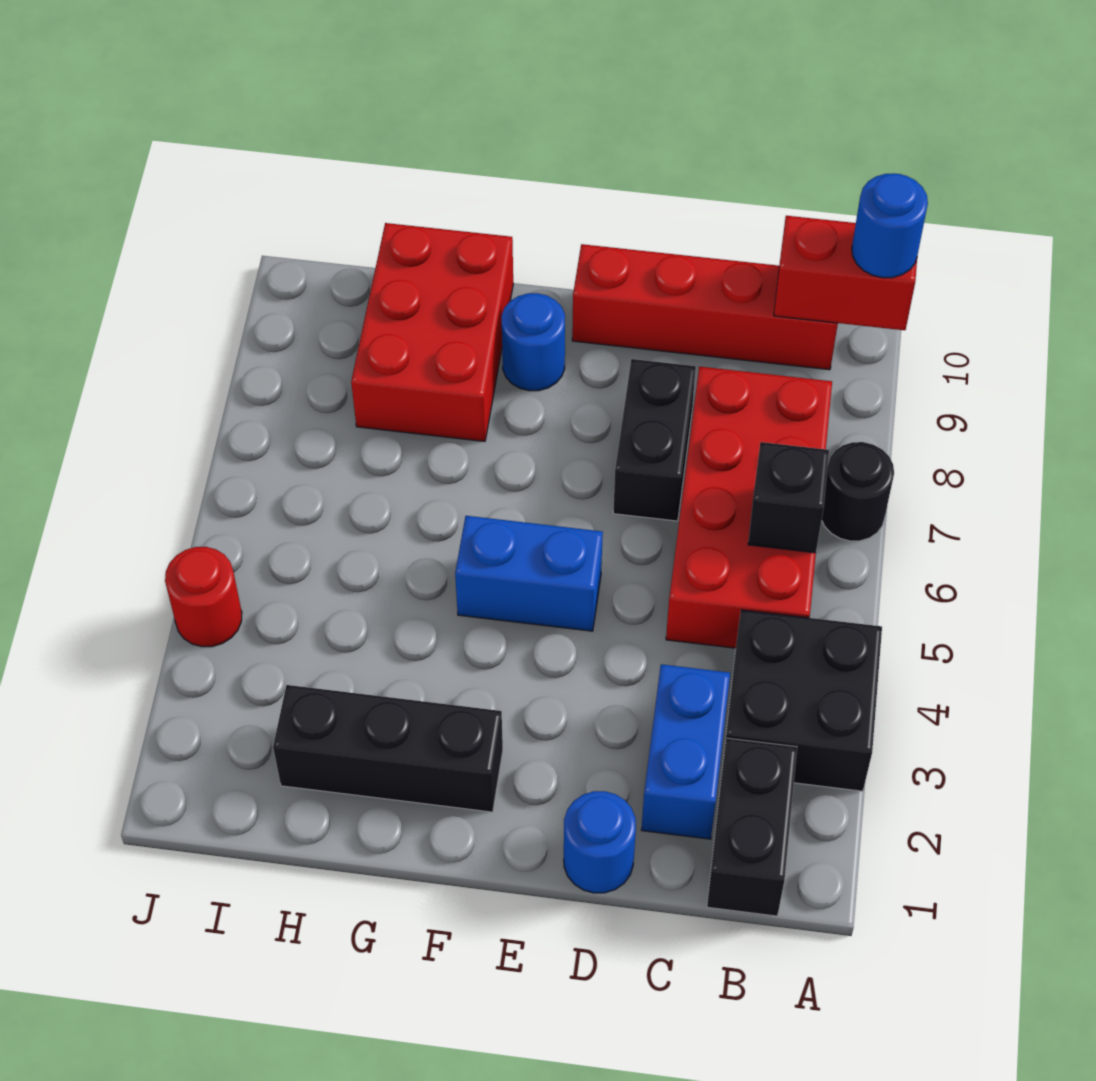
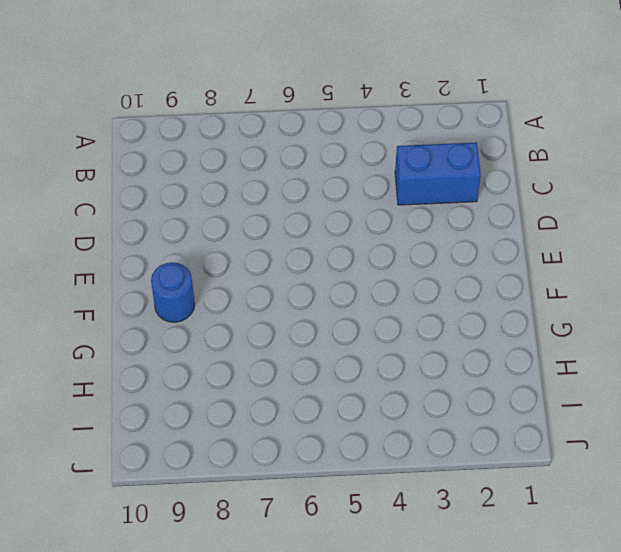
none -> black brick A3:B4 level 1
none -> black round brick A7 level 1
none -> black brick B1:B2 level 1

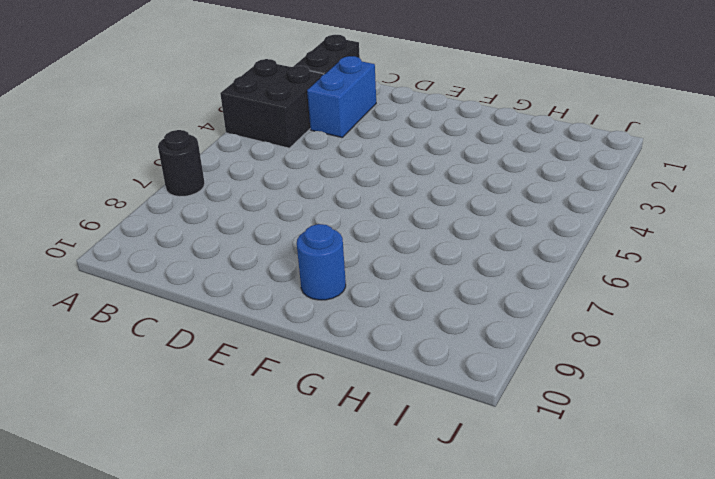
none -> red brick B5:C8 level 1
none -> red brick B10:E10 level 1
none -> blue round brick D1 level 1

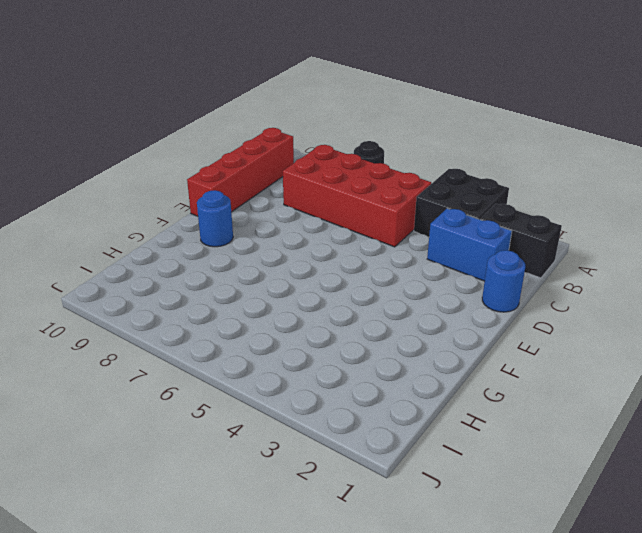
none -> black brick D7:D8 level 1
none -> blue brick E5:F5 level 1
none -> black brick F2:H2 level 1

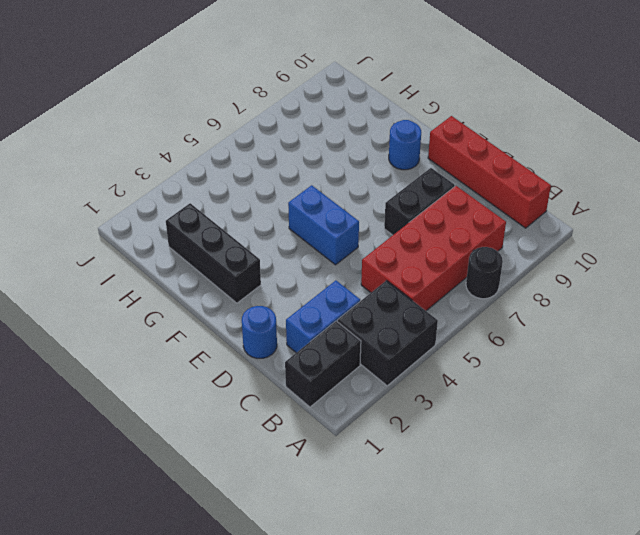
none -> red brick G8:H10 level 1
none -> red round brick J4 level 1
none -> red brick A10:B10 level 2

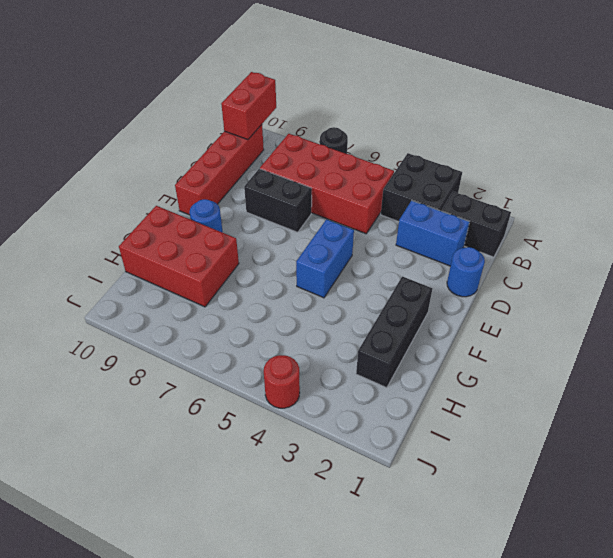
none -> black brick B6 level 2
none -> blue round brick A10 level 3

